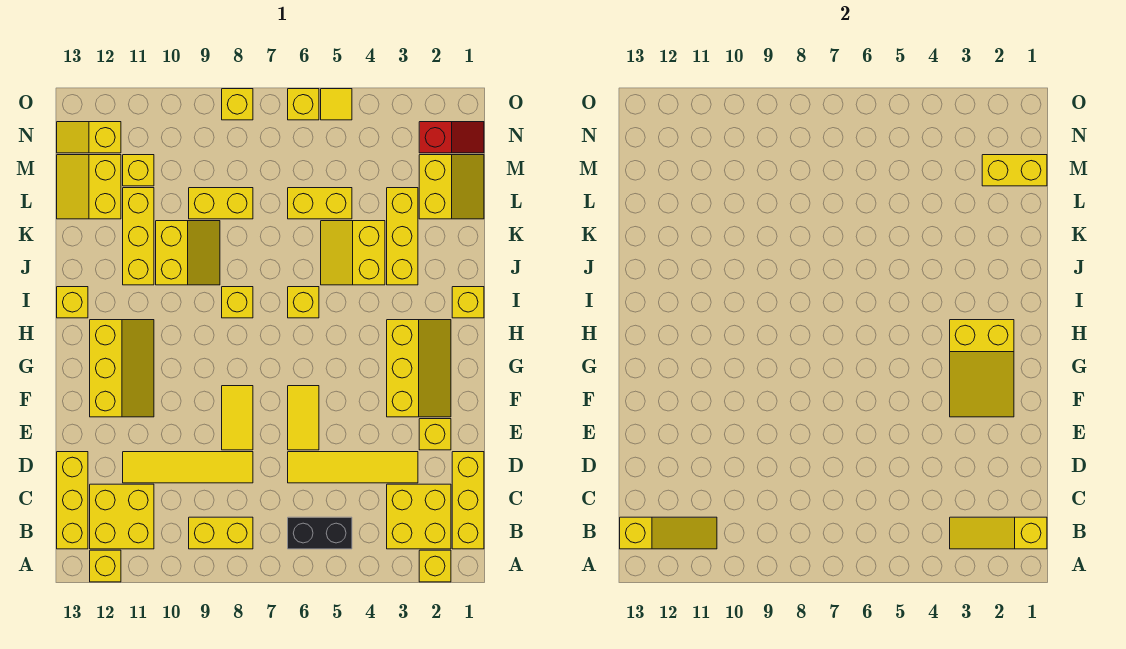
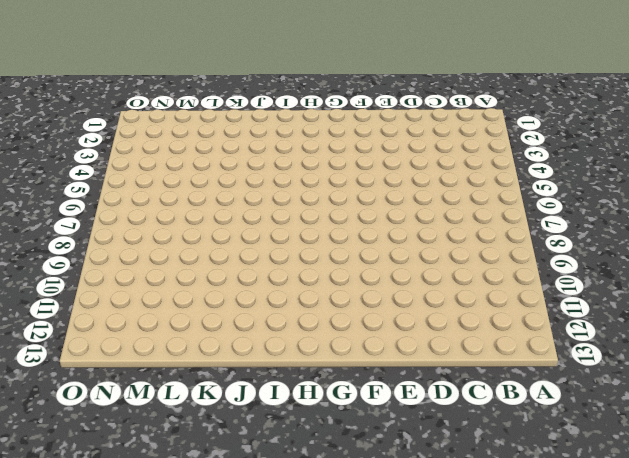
none -> yellow brick A2 level 1
none -> yellow brick A12 level 1
none -> yellow brick B1:D1 level 1
none -> yellow brick B2:C3 level 1

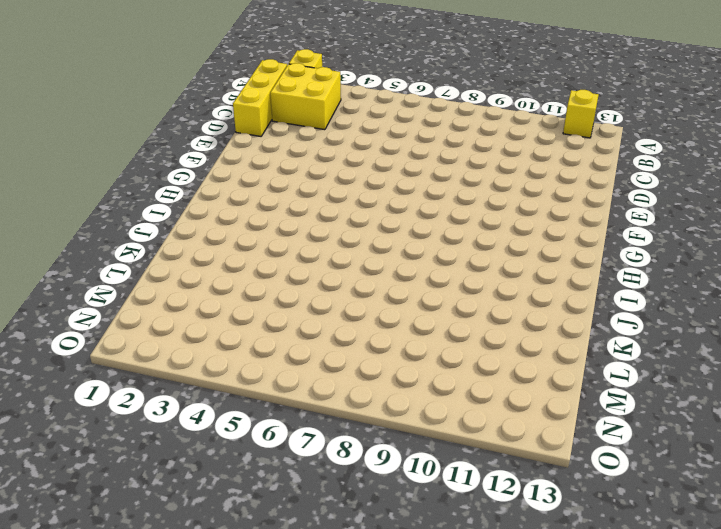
none -> black brick B5:B6 level 1
none -> yellow brick B8:B9 level 1
none -> yellow brick B11:C12 level 1
none -> yellow brick B13:D13 level 1

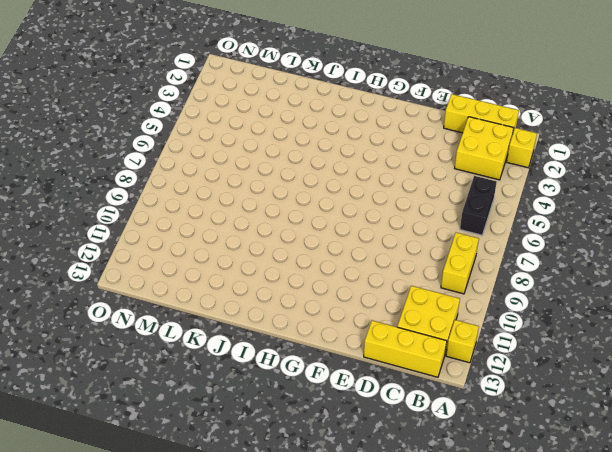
none -> yellow tile D3:D6 level 1
none -> yellow tile D8:D11 level 1
none -> yellow brick E2 level 1
none -> yellow tile E6:F6 level 1

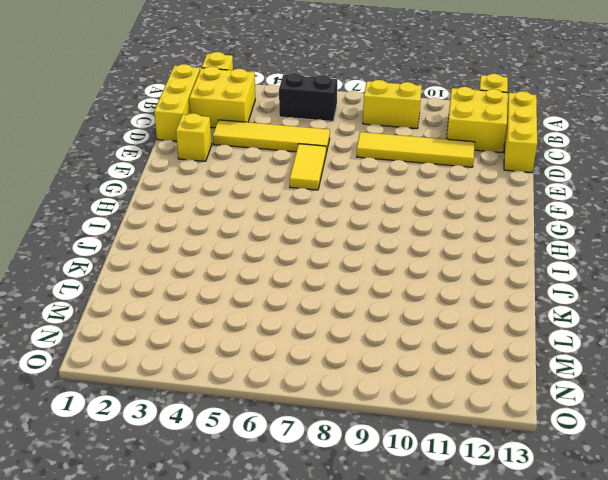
none -> yellow tile E8:F8 level 1
none -> yellow slope F2:H3 level 1 top 3
none -> yellow slope F11:H12 level 1 top 12
none -> yellow brick I1 level 1

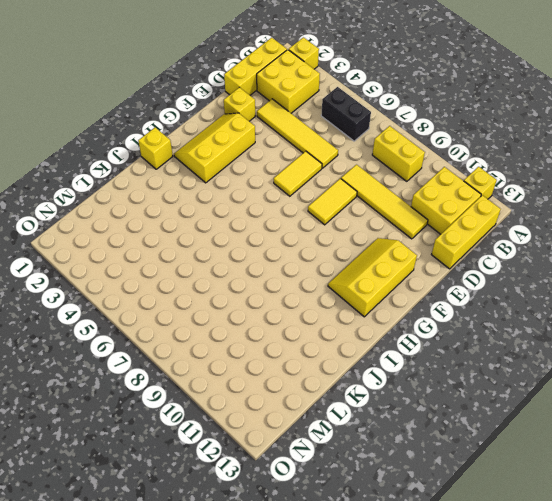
none -> yellow brick I6 level 1
none -> yellow brick I8 level 1
none -> yellow brick I13 level 1
none -> yellow brick J3:L3 level 1

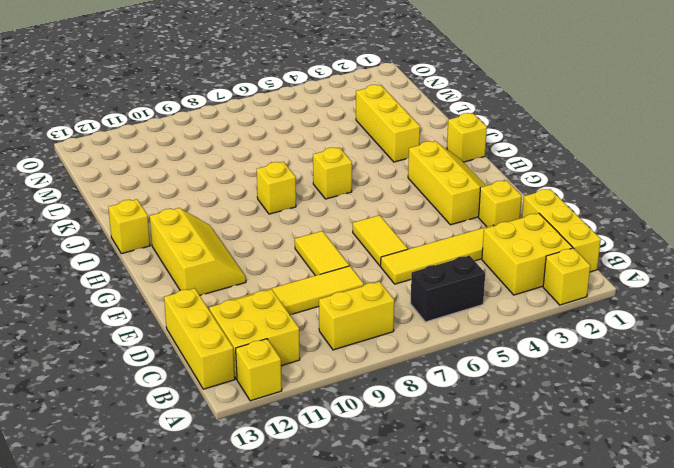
none -> yellow slope J4:K5 level 1 top 4
none -> yellow slope J9:K10 level 1 top 10
none -> yellow brick J11:L11 level 1
none -> yellow slope L1:M2 level 1 top 2

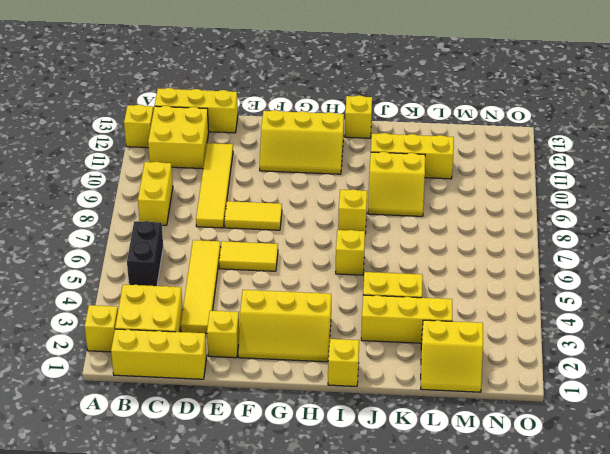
none -> yellow brick L5:L6 level 1
none -> yellow brick L8:L9 level 1
none -> yellow slope L12:M13 level 1 top 12
none -> yellow brick M11 level 1

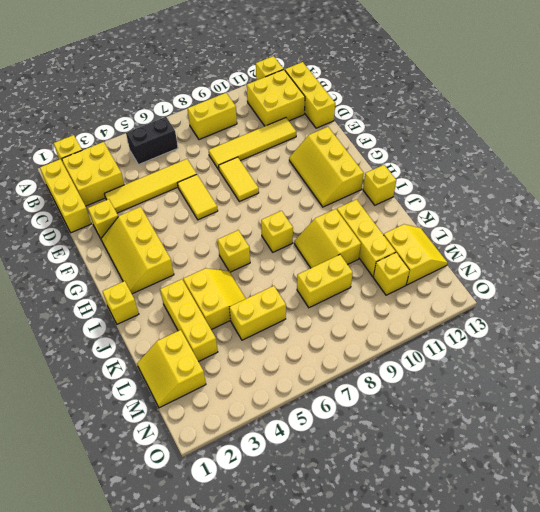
none -> red slope N1:N2 level 1 top 2
none -> yellow slope N12:N13 level 1 top 12
none -> yellow tile O5 level 1
none -> yellow brick O6 level 1

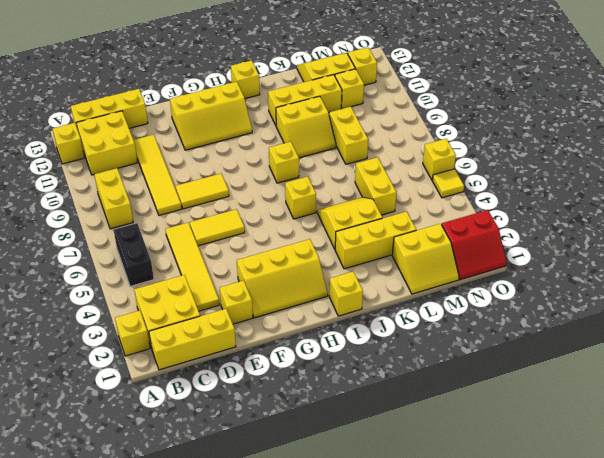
red slope N1:O2 level 1 top 2 -> red slope N1:N2 level 1 top 2
none -> yellow brick O8 level 1
none -> yellow slope B1:B3 level 2 top 1
none -> yellow slope B11:B13 level 2 top 13
none -> yellow slope F2:H3 level 2 top H

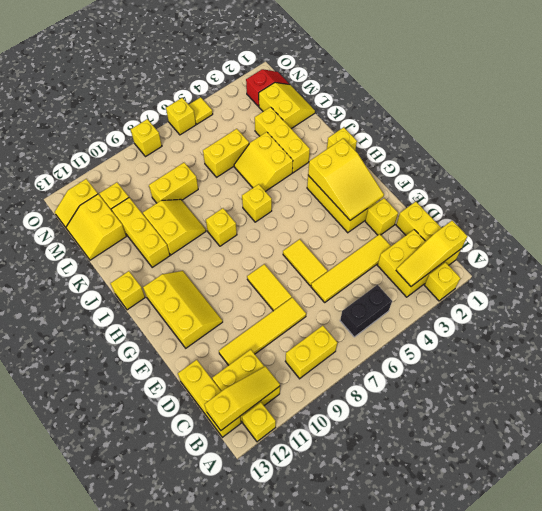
none -> yellow brick M1:M2 level 2

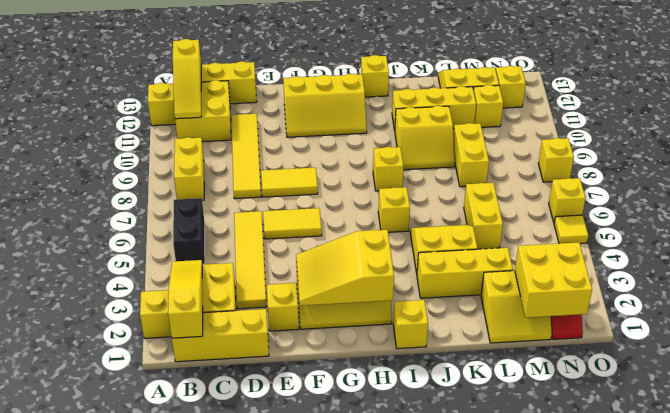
yellow brick M1:N2 level 2 -> yellow brick M1:M2 level 2

